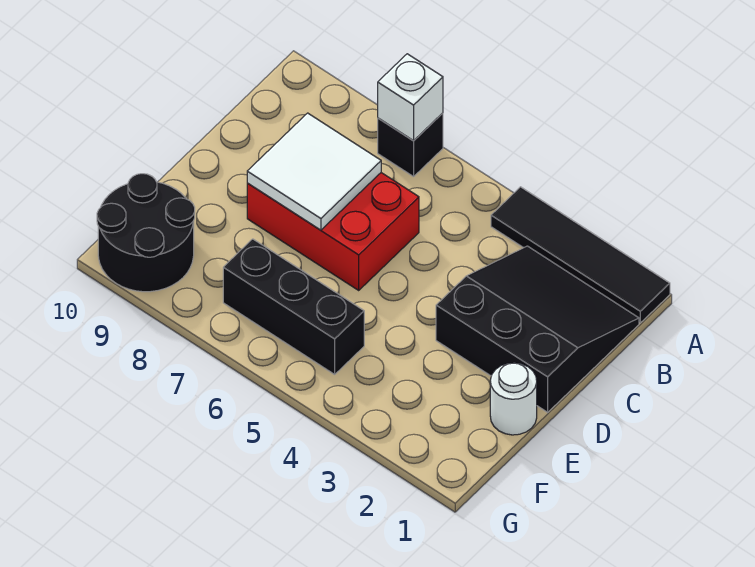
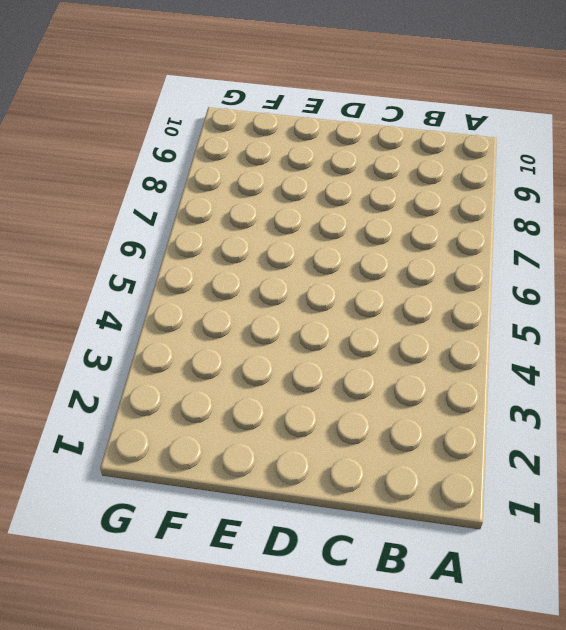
none -> black tile A1:A4 level 1
none -> black brick A7 level 1

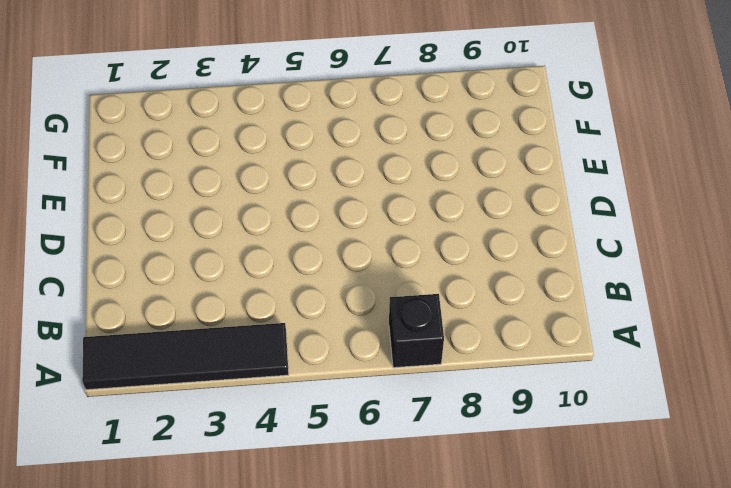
none -> black slope B1:D3 level 1 top D
none -> red brick C6:D8 level 1

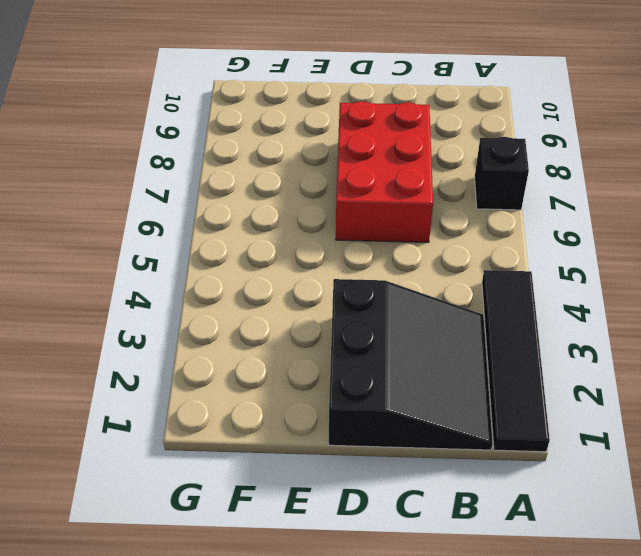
none -> white round brick E1 level 1
none -> black brick F5:F7 level 1

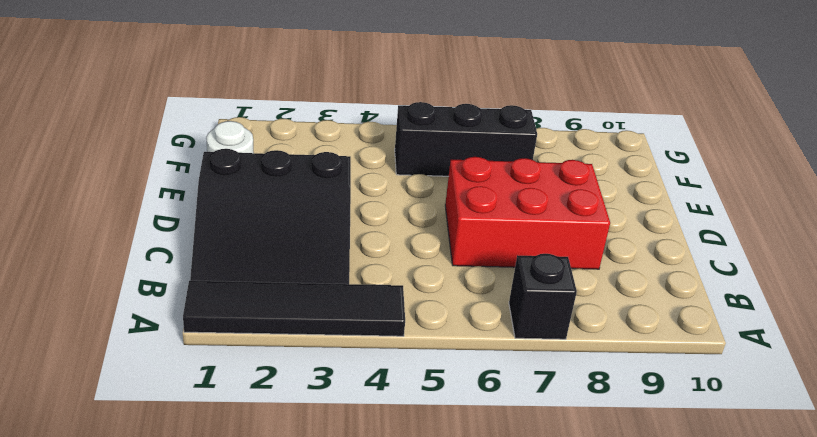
none -> black round brick F9:G10 level 1
none -> white brick A7 level 2

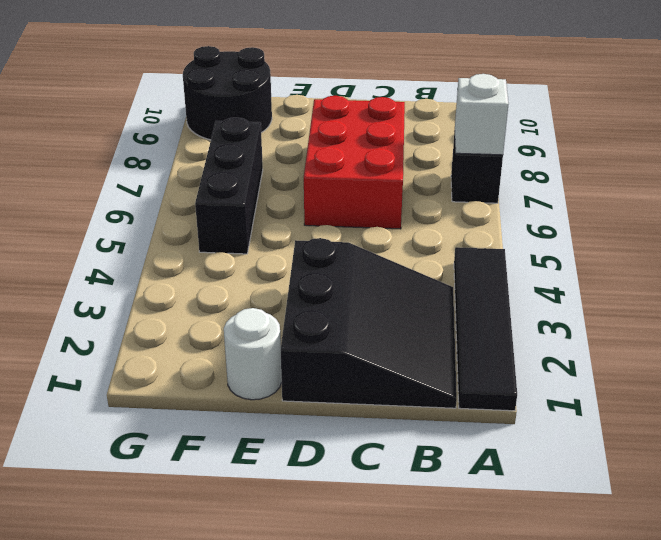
none -> white tile C7:D8 level 2

